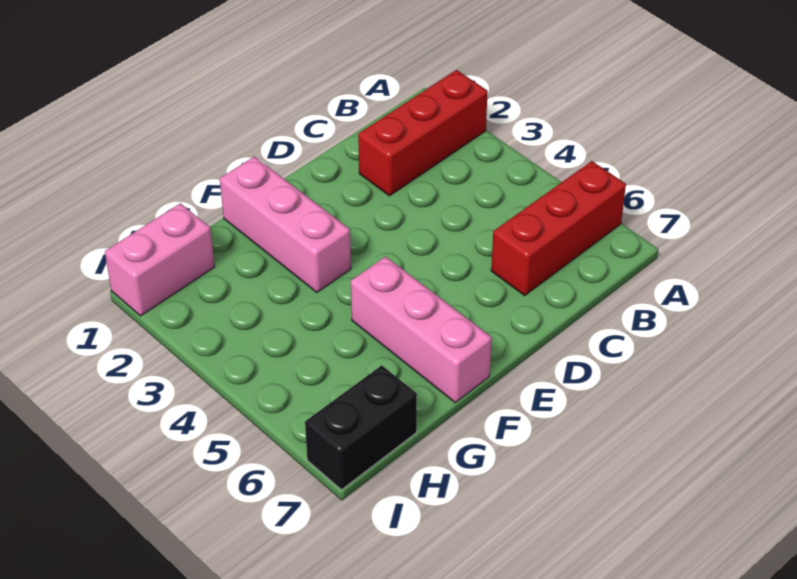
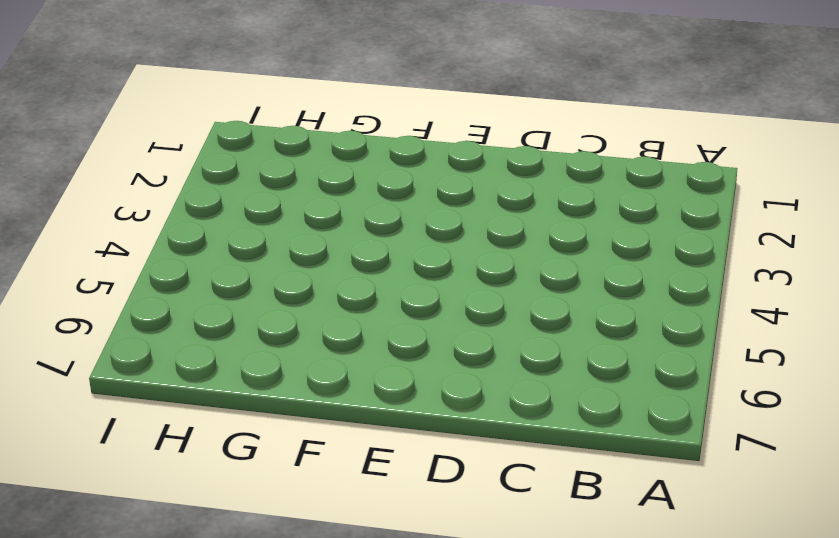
none -> red brick A2:C2 level 1
none -> red brick A6:C6 level 1

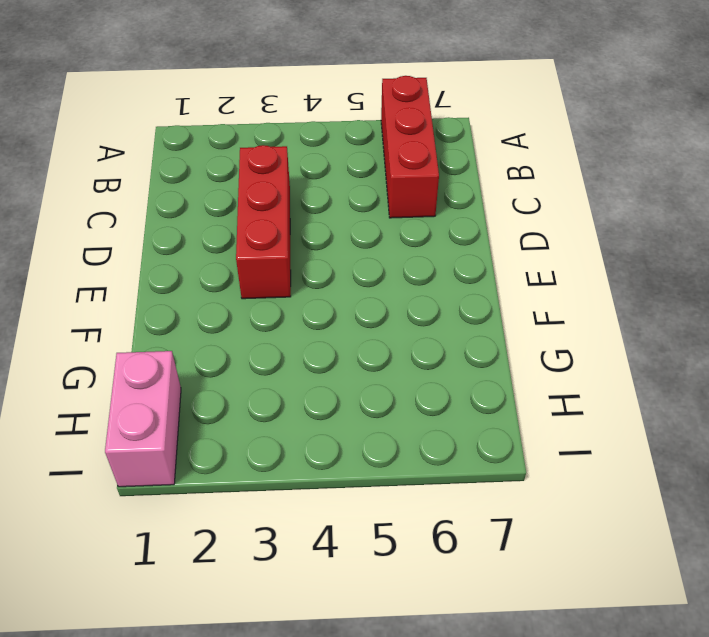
red brick C3:E3 level 1 -> red brick A2:C2 level 1
none -> pink brick F1:F3 level 1
none -> pink brick F5:F7 level 1

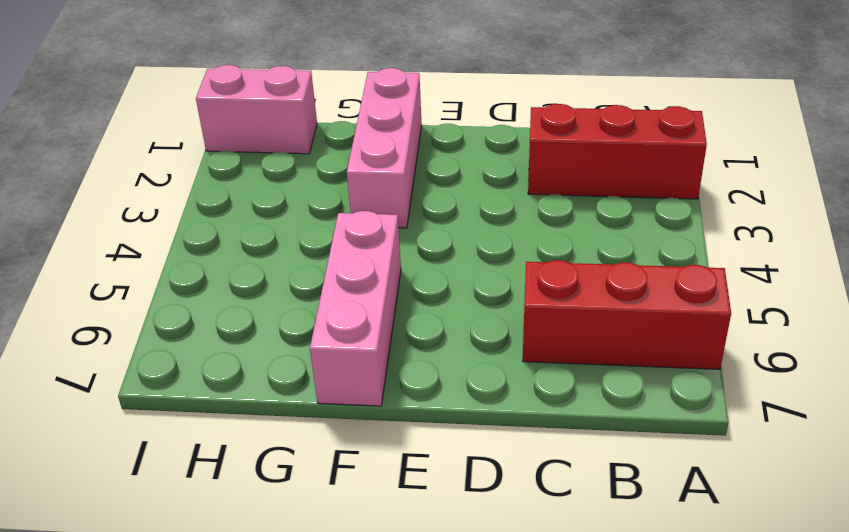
none -> black brick H7:I7 level 1

